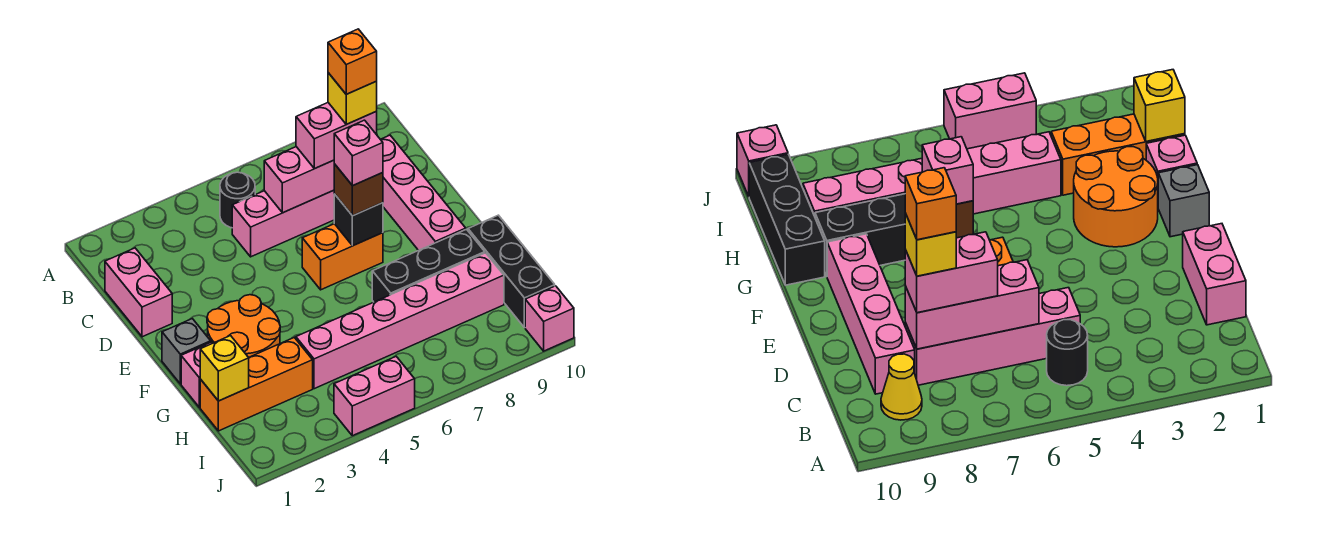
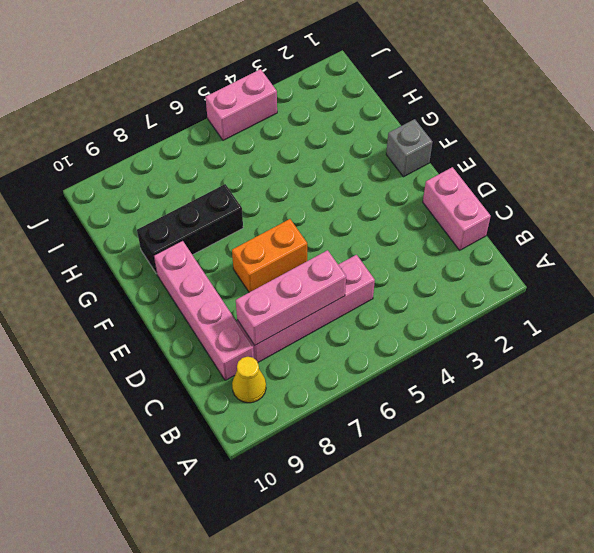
none -> black round brick B5 level 1
none -> orange round brick F2:G3 level 1
none -> pink brick G1 level 1

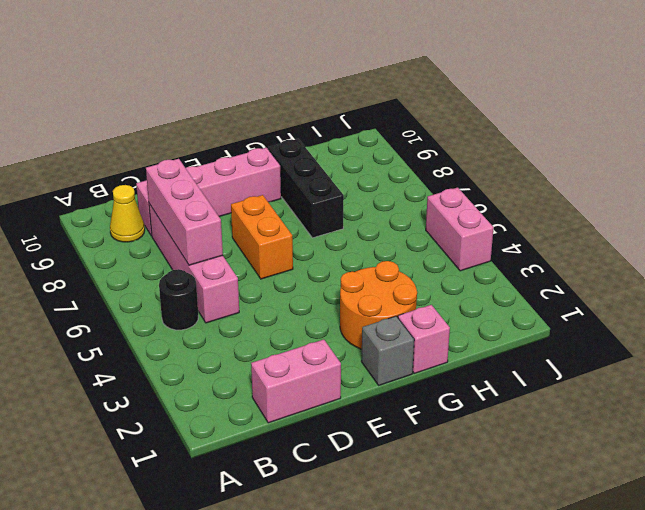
none -> black brick G10:I10 level 1
none -> orange brick H1:H3 level 1
none -> pink brick H4:H9 level 1

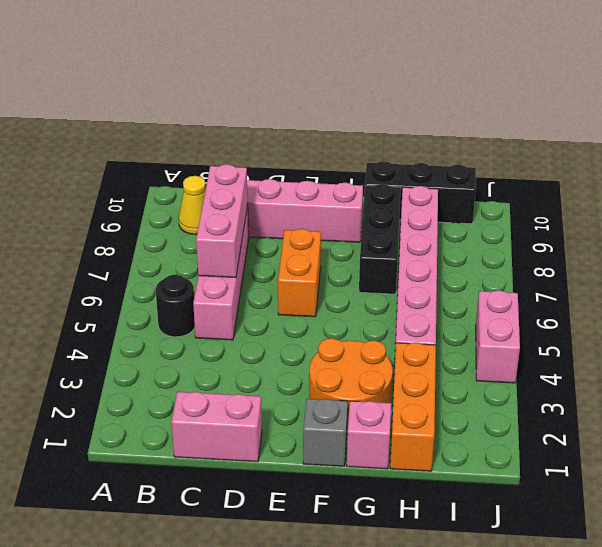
none -> pink brick J10 level 1
none -> black brick E7 level 2
none -> yellow brick H1 level 2

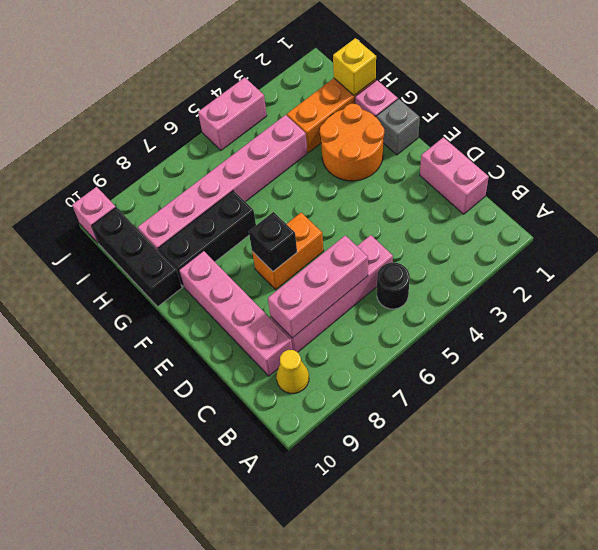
none -> pink brick C7:C8 level 3
none -> brown brick E7 level 3
none -> yellow brick C8 level 4

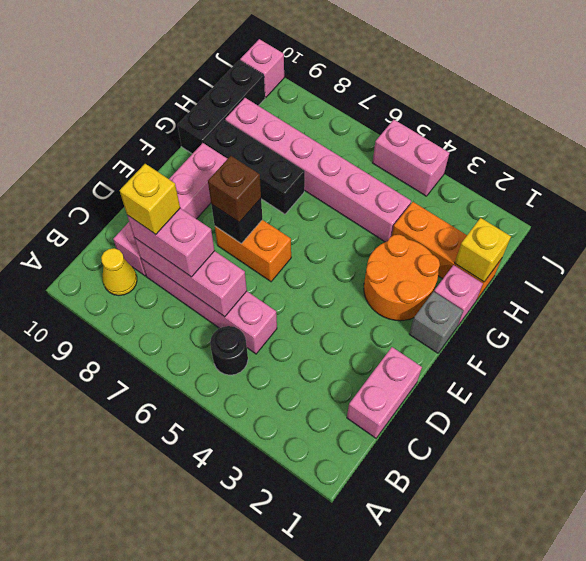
none -> pink brick E7 level 4
none -> orange brick C8 level 5

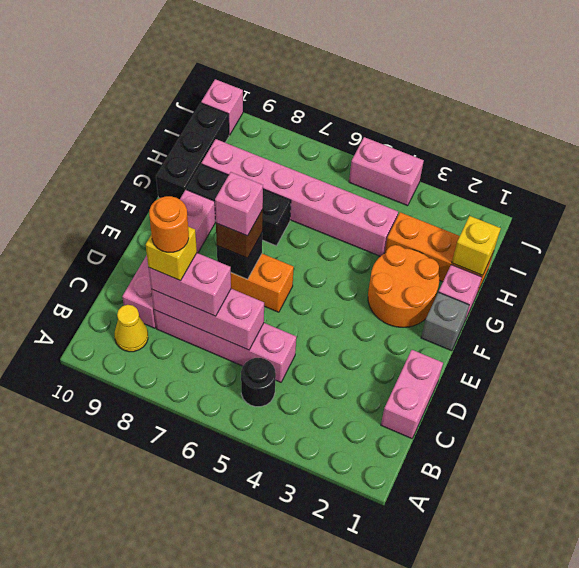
orange round brick C8 level 5 -> orange brick C8 level 5

